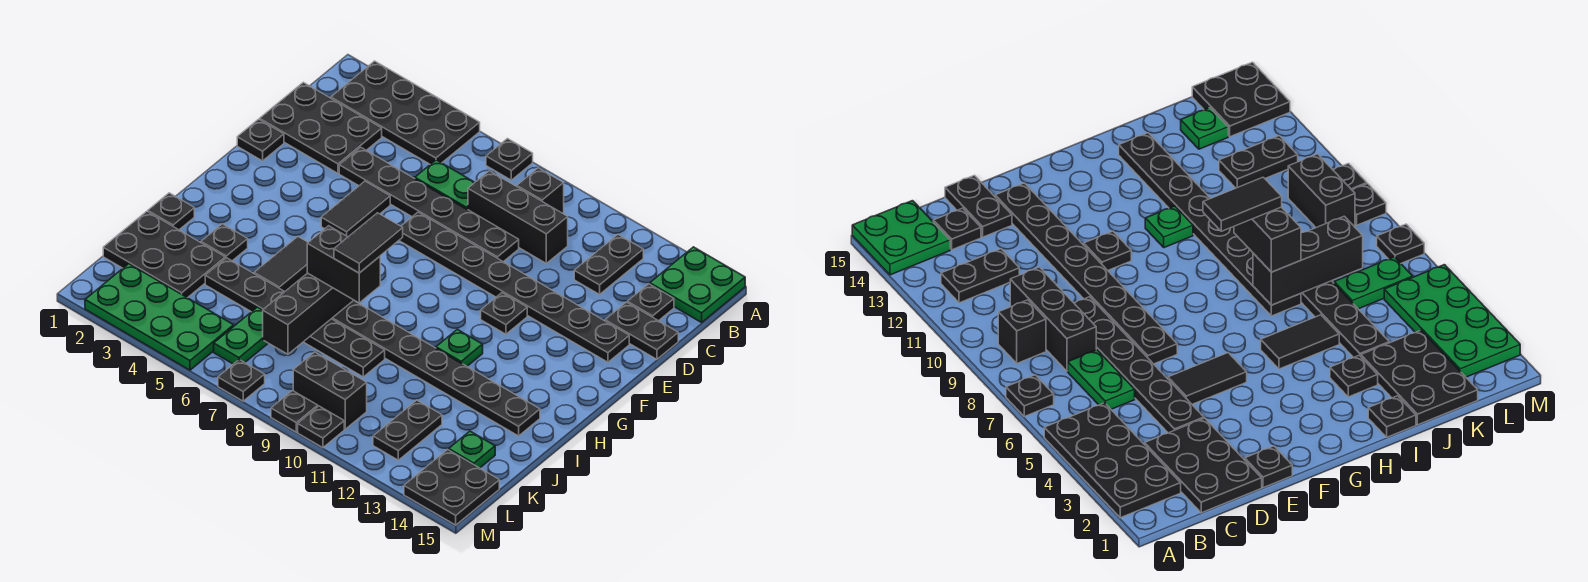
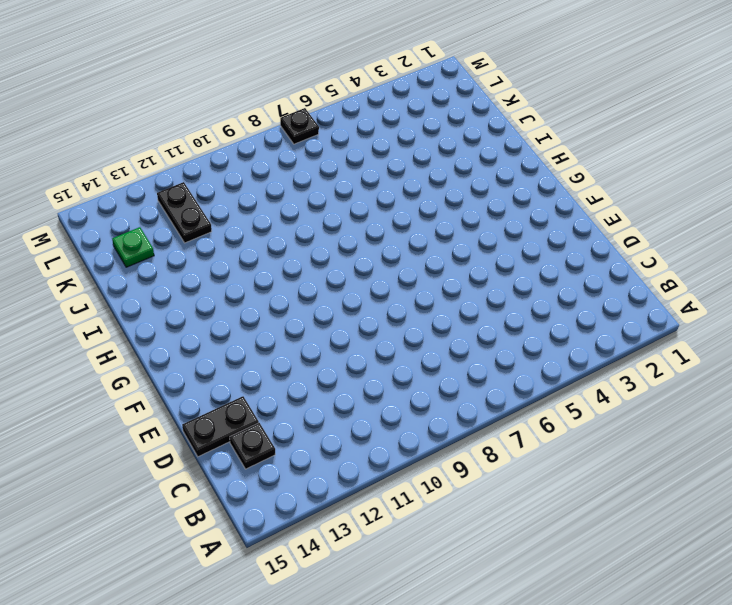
none -> black plate A2:B5 level 1
none -> black plate A7 level 1
none -> green plate A14:B15 level 1
none -> black brick B9 level 1

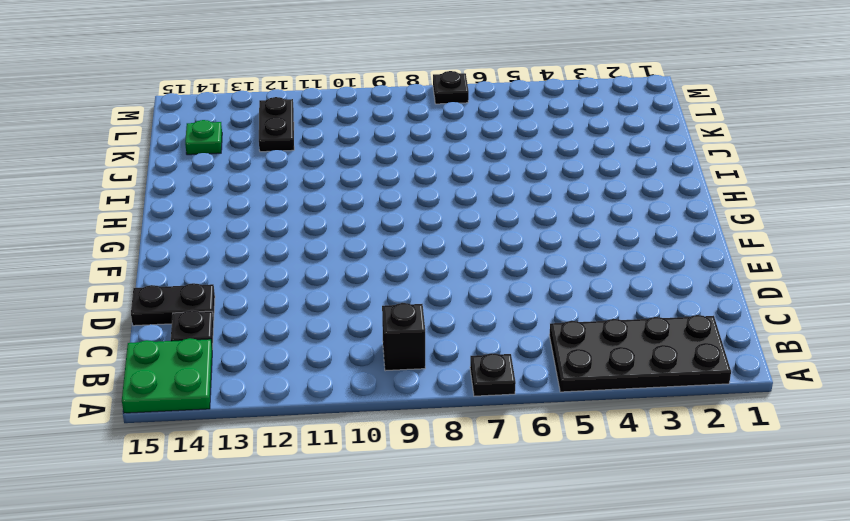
none -> black plate B12:C12 level 1
none -> black plate C1:D3 level 1
none -> green plate C6:C7 level 1
none -> black brick C8:C10 level 1

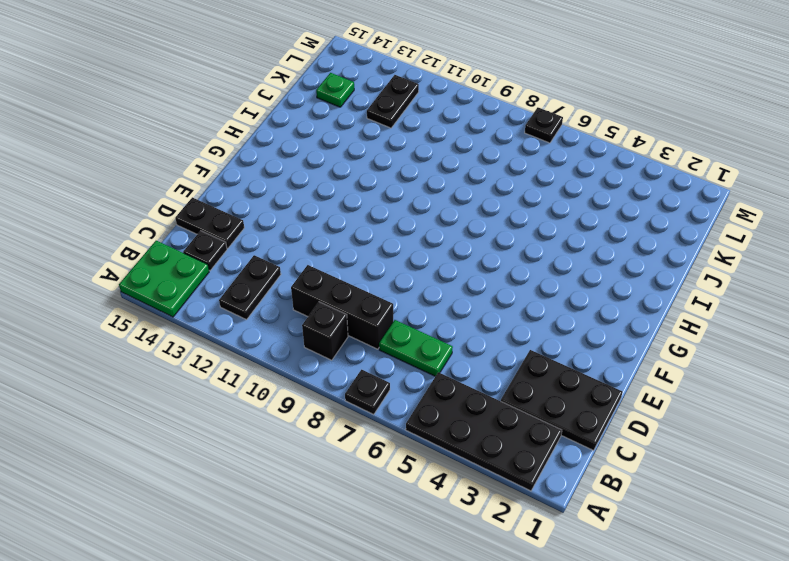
none -> black plate D4:D9 level 1
none -> black plate E1 level 1
none -> black tile E5:F5 level 1
none -> black plate E7:E14 level 1

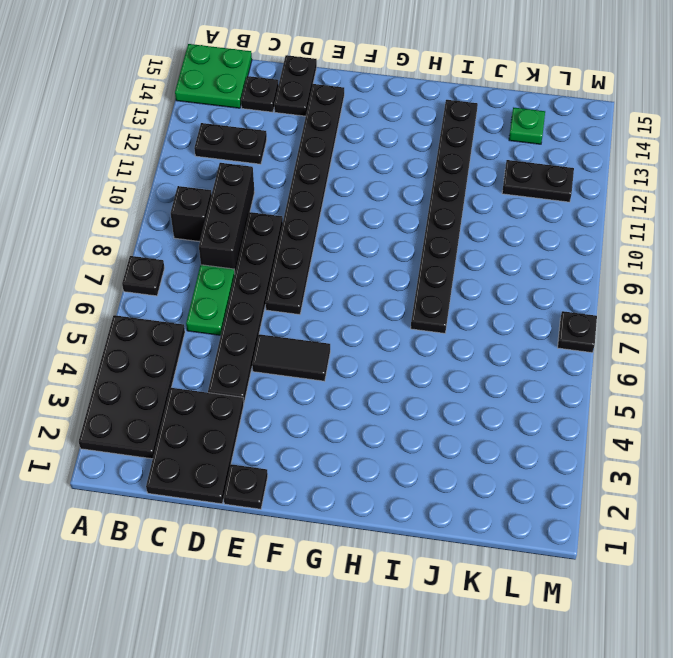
none -> black plate F11 level 1
none -> black tile H5:I5 level 1
none -> green plate H11 level 1
none -> black plate I1 level 1

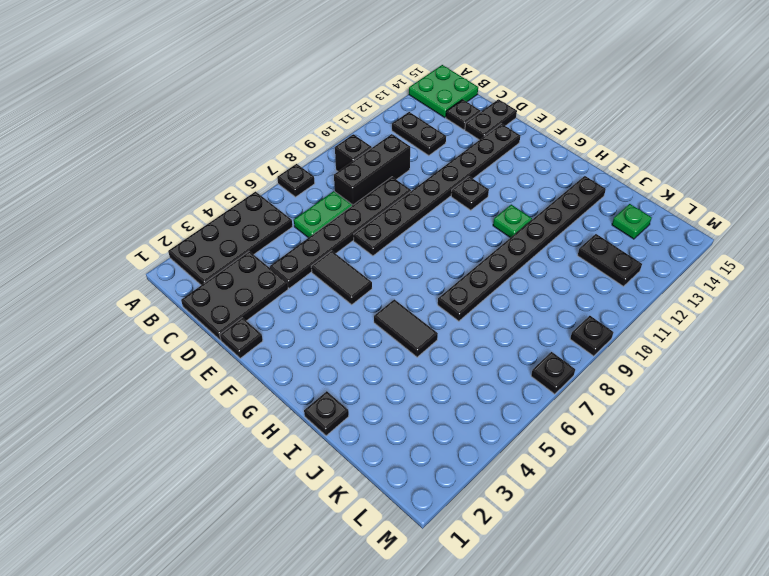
none -> black plate I3 level 1
none -> black plate J1:K3 level 1
none -> black plate J4:J9 level 1
none -> green plate K6:L6 level 1

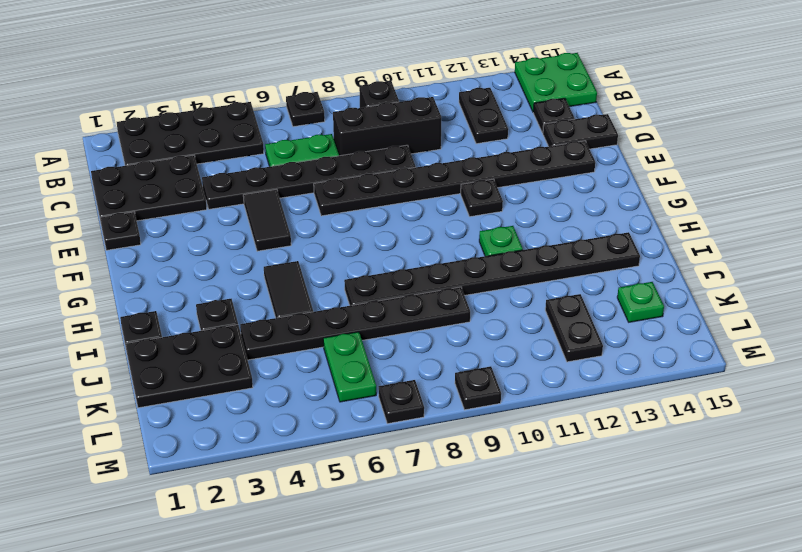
none -> green plate L2:M5 level 1
none -> black brick L9:L10 level 1
none -> black plate L14:M15 level 1
none -> black plate M10 level 1

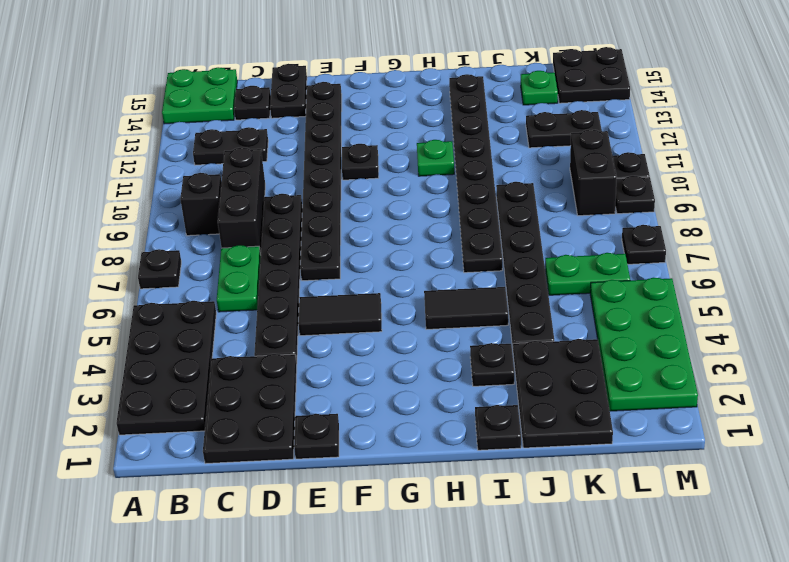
none -> black brick I7:K7 level 2
none -> black brick I7:I8 level 3
none -> black tile H8:I8 level 4

